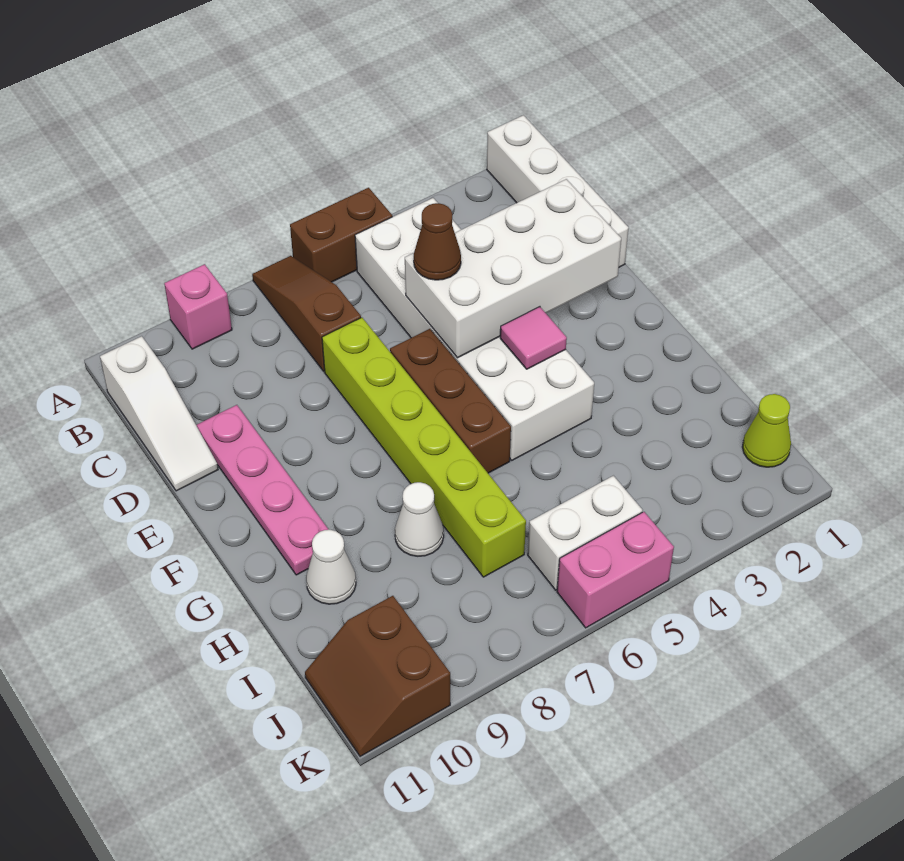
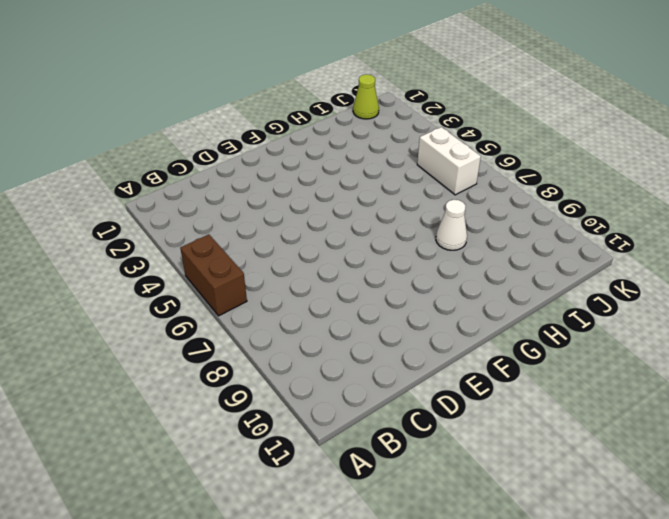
none -> white brick A1:D1 level 1
none -> brown slope A7:C7 level 1 top C
none -> pink brick A9 level 1

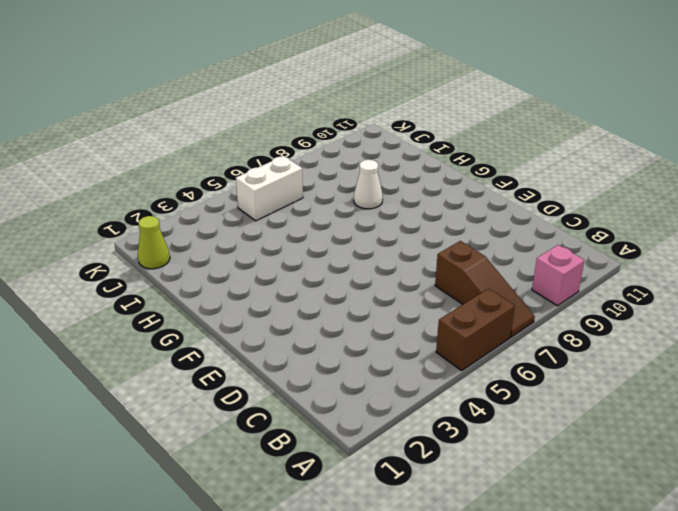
none -> white brick A1:D1 level 1
none -> white brick B4:G5 level 1
none -> white slope B11:D11 level 1 top B

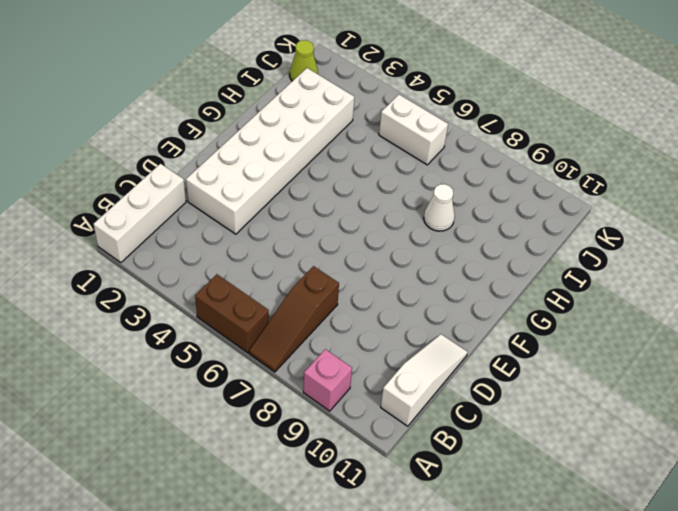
white brick A1:C1 level 1 -> white brick A1:D1 level 1
white brick D2:I3 level 1 -> white brick B4:G5 level 1
none -> lime brick D7:I7 level 1
none -> pink plate D10:G10 level 1
none -> brown brick E6:G6 level 1

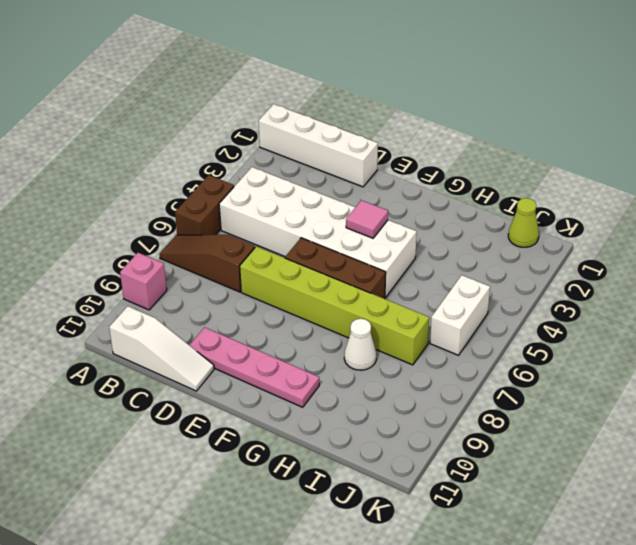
none -> white cone H10 level 1
none -> brown slope J10:K11 level 1 top 10
none -> pink brick K5:K6 level 1

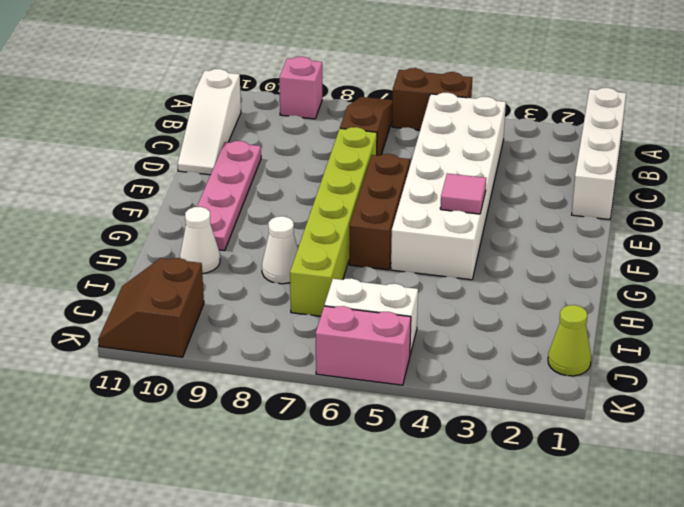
none -> white brick D2:E5 level 2
none -> brown cone D5 level 3

